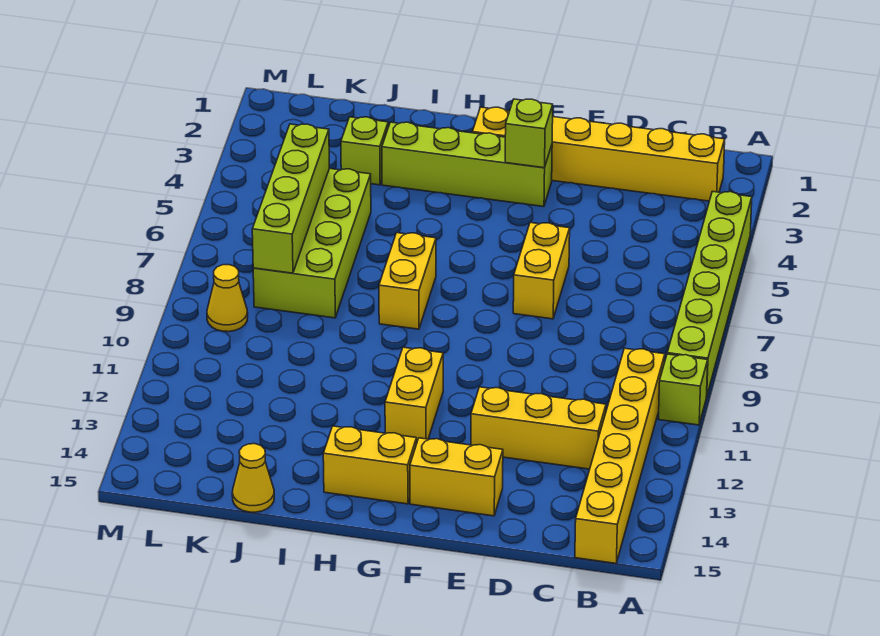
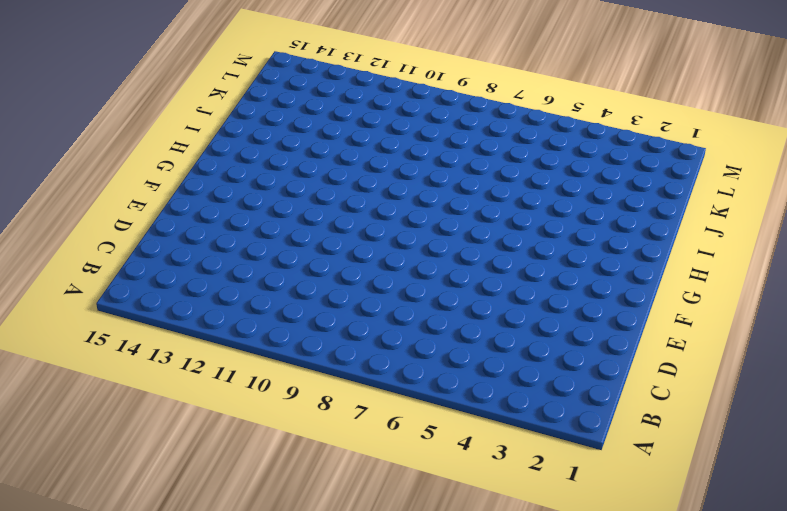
none -> lime brick A4:A9 level 1
none -> lime brick A10 level 1
none -> yellow brick B2:G2 level 1

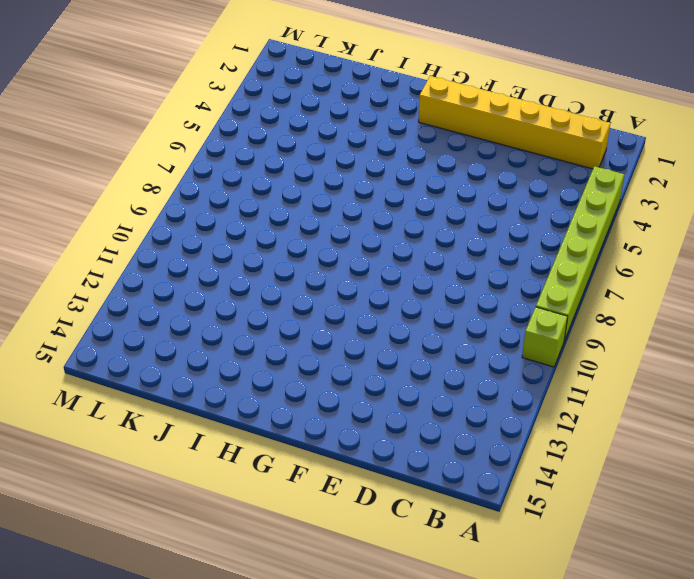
none -> yellow brick B10:B15 level 1
none -> yellow brick C12:E12 level 1
none -> yellow brick E6:E7 level 1

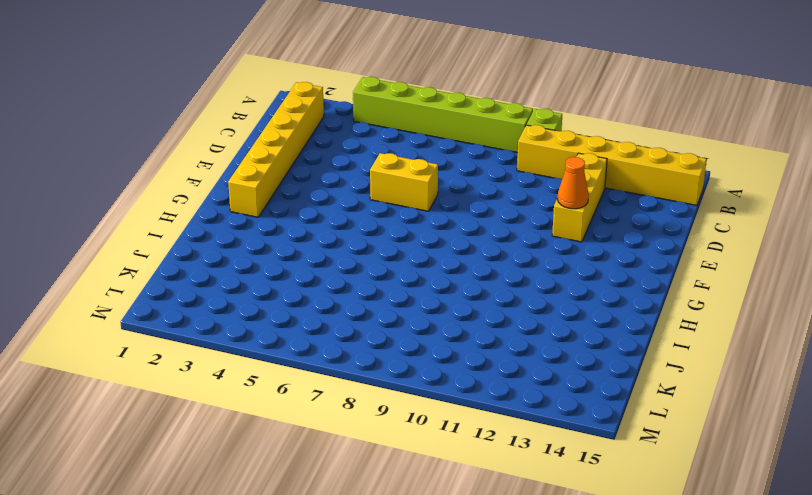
orange cone E12 level 2 -> none
none -> yellow brick E14:F14 level 1
none -> lime brick F3:I3 level 1
none -> yellow brick G11:G12 level 1

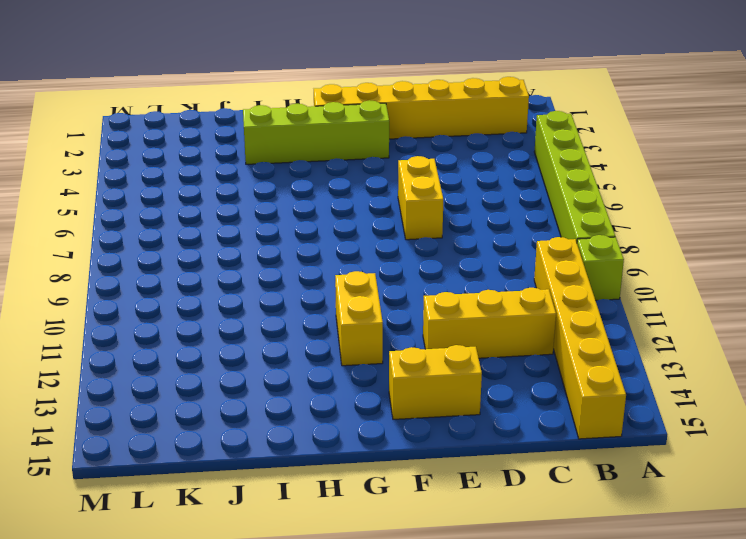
none -> yellow brick G14:H14 level 1
none -> yellow brick H7:H8 level 1
none -> lime brick J3 level 1

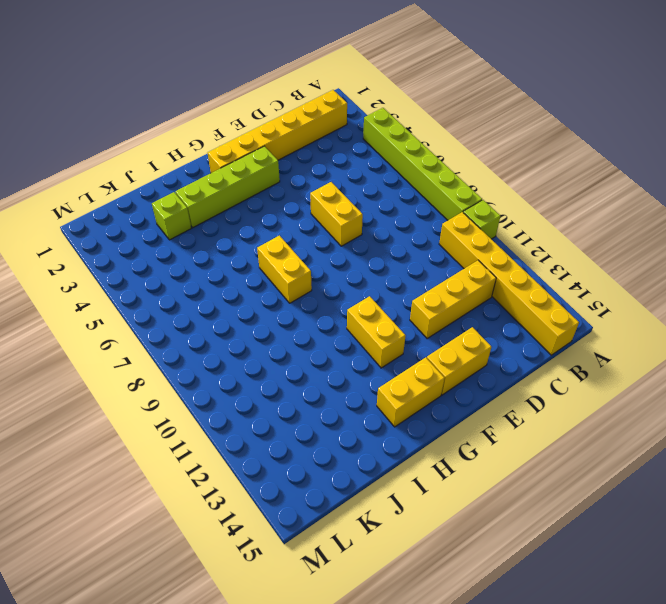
none -> lime brick J5:K8 level 1
none -> yellow cone J15 level 1
none -> yellow cone L9 level 1

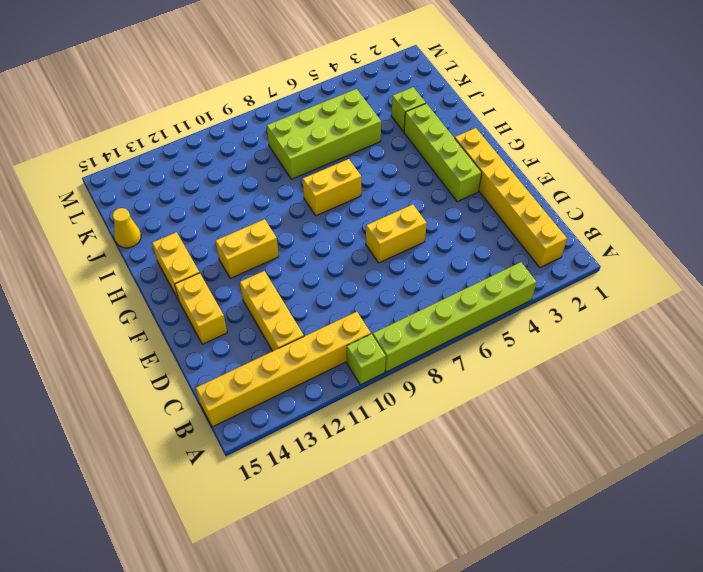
none -> yellow cone L9 level 1
none -> lime brick F3 level 2
none -> lime brick K5:K8 level 2

